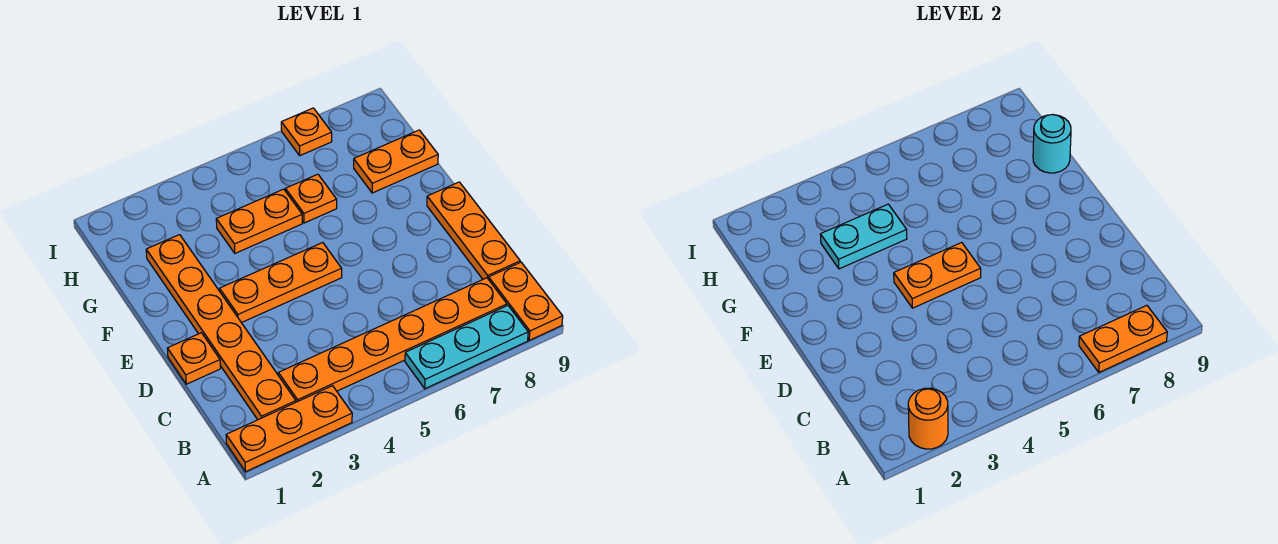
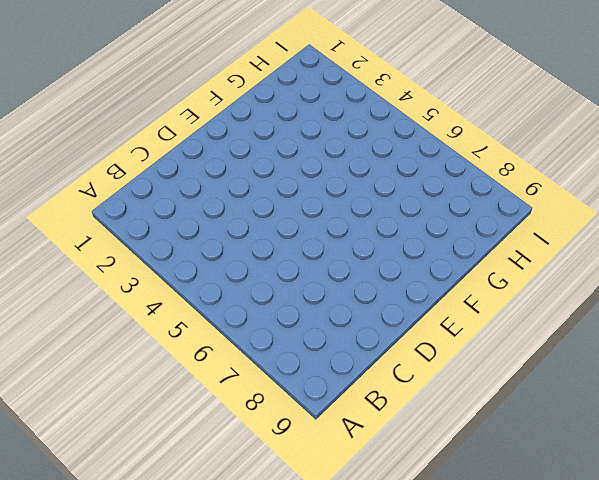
none -> orange plate A1:A3 level 1
none -> cyan plate A6:A8 level 1
none -> orange plate A9:B9 level 1

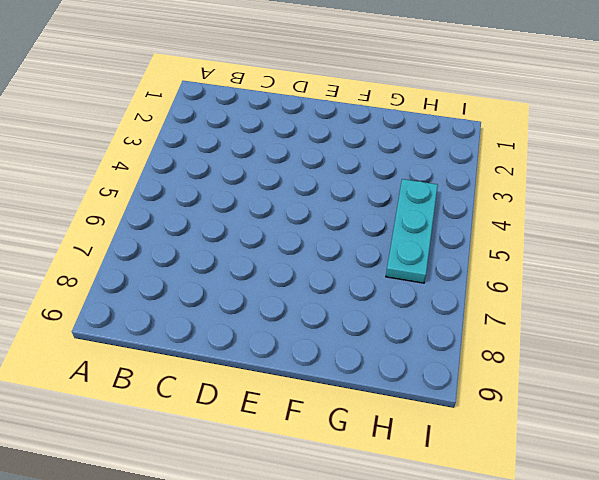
cyan plate H4:H6 level 1 -> cyan plate A6:A8 level 1
none -> orange plate A1:A3 level 1
none -> orange plate A9:B9 level 1
none -> orange plate B2:G2 level 1

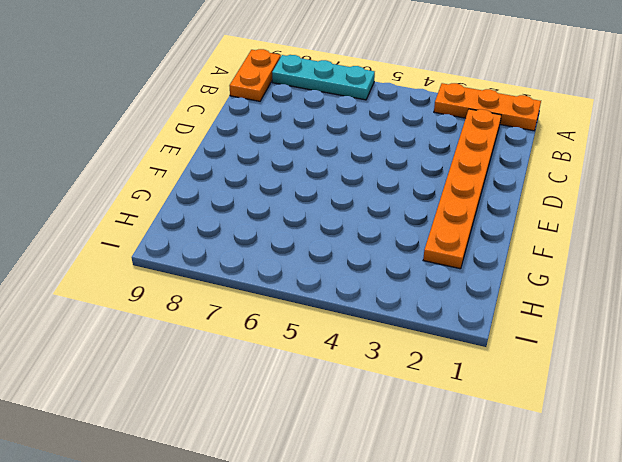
none -> orange plate B3:B8 level 1
none -> orange plate C9:E9 level 1
none -> orange plate D1 level 1

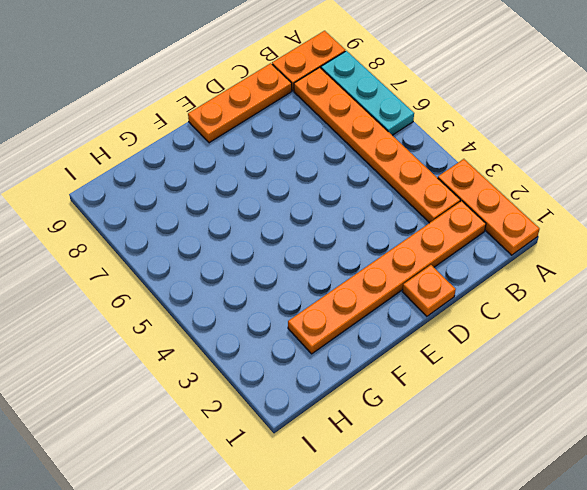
none -> orange plate E3:E5 level 1
none -> orange plate G4:G5 level 1
none -> orange plate G6 level 1

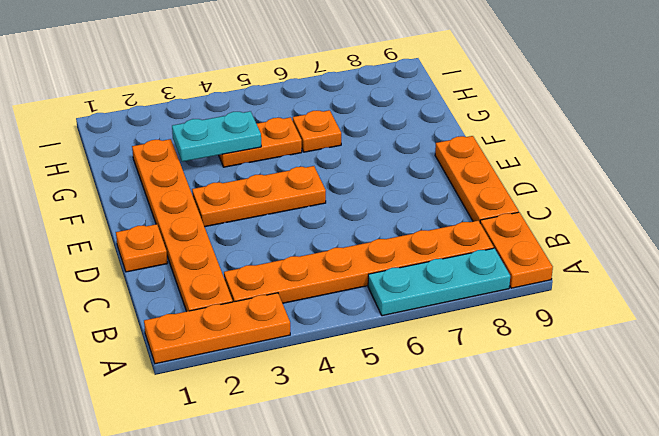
none -> orange plate G8:G9 level 1
none -> orange plate I7 level 1
none -> orange round brick A2 level 2

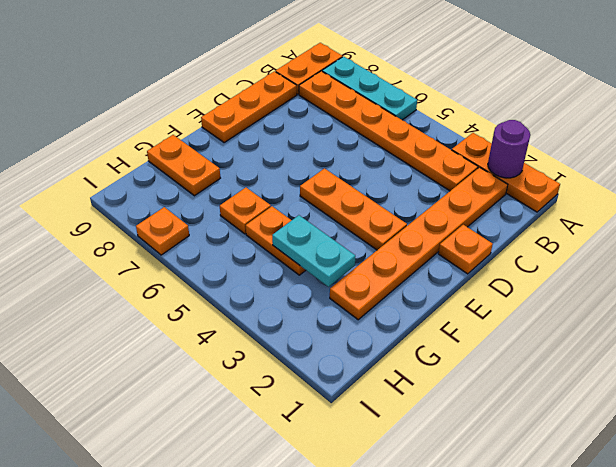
purple round brick A2 level 2 -> orange round brick A2 level 2
none -> orange plate A7:A8 level 2
none -> orange plate E4:E5 level 2
none -> cyan round brick G9 level 2

